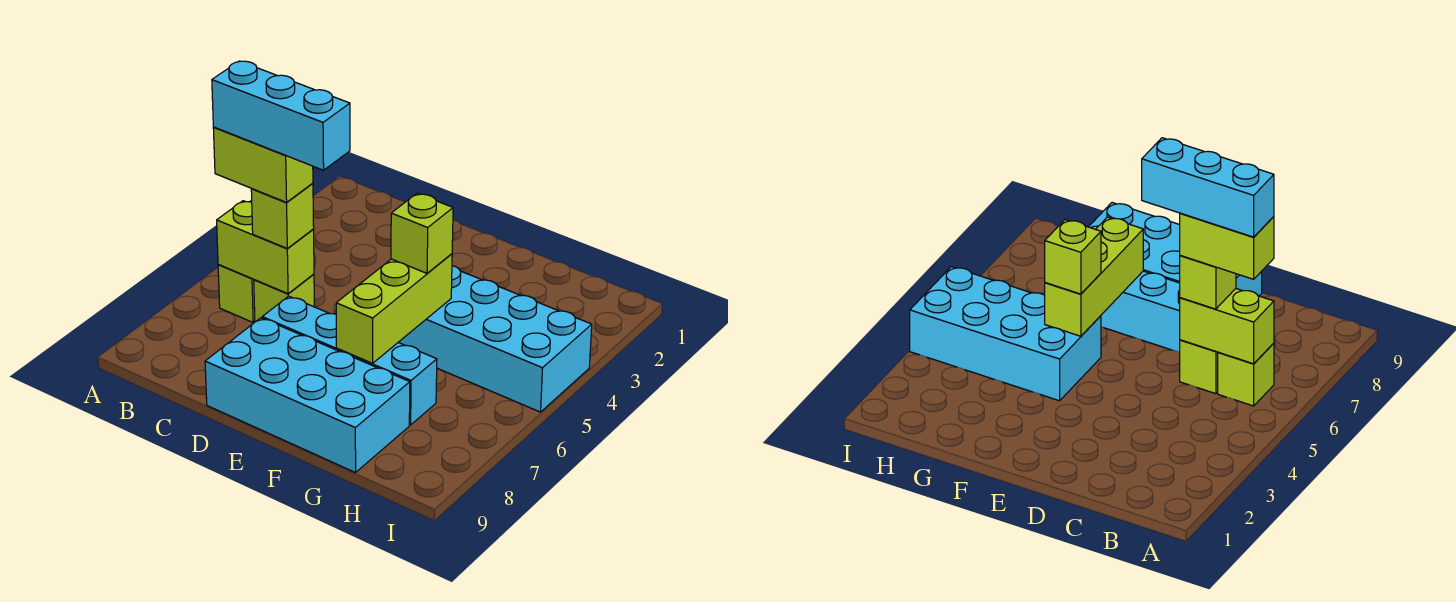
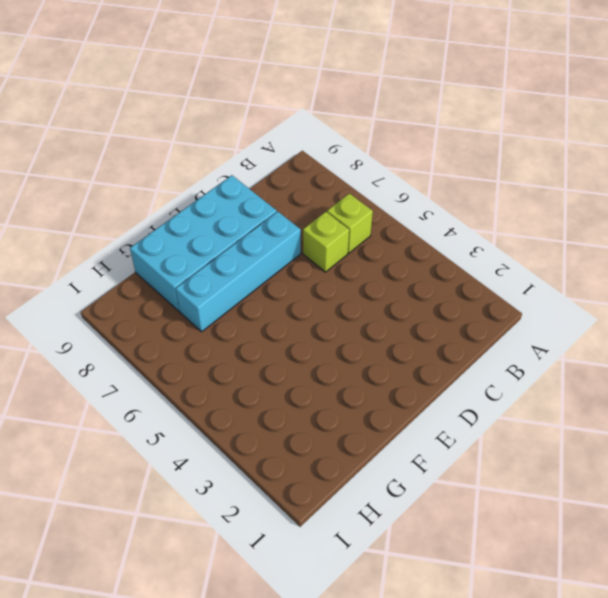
none -> cyan brick F4:I5 level 1
none -> lime brick B6:C6 level 2

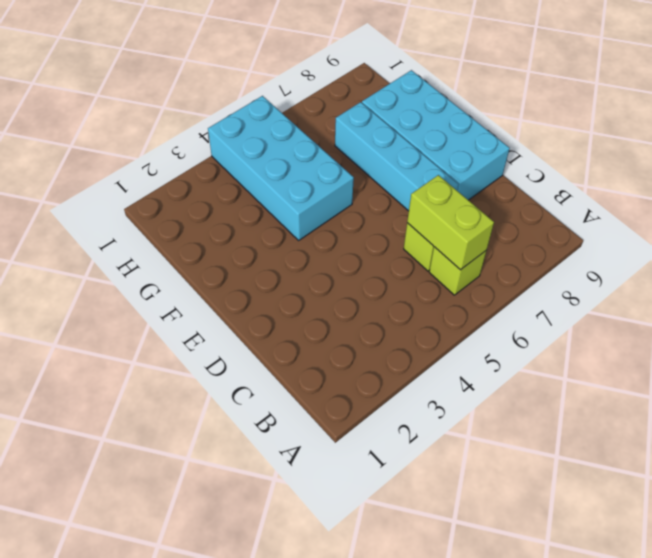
none -> lime brick F5:F7 level 2
none -> lime brick C6 level 3

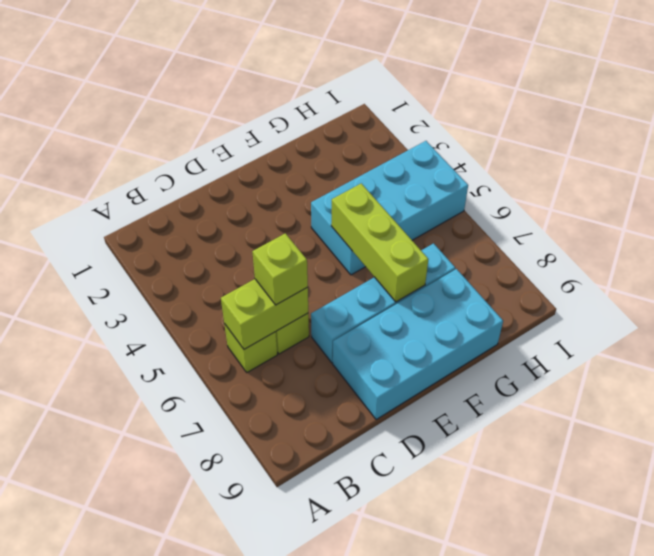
none -> lime brick F5 level 3
none -> lime brick B6:C6 level 4

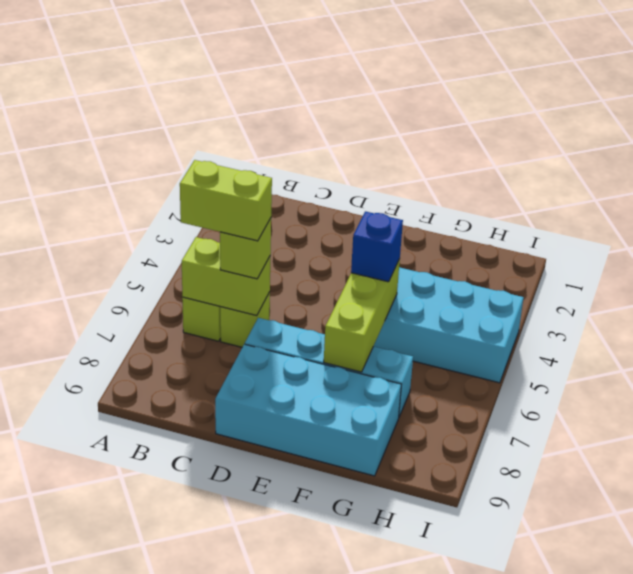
blue brick F5 level 3 -> lime brick F5 level 3
none -> cyan brick B6:D6 level 5

